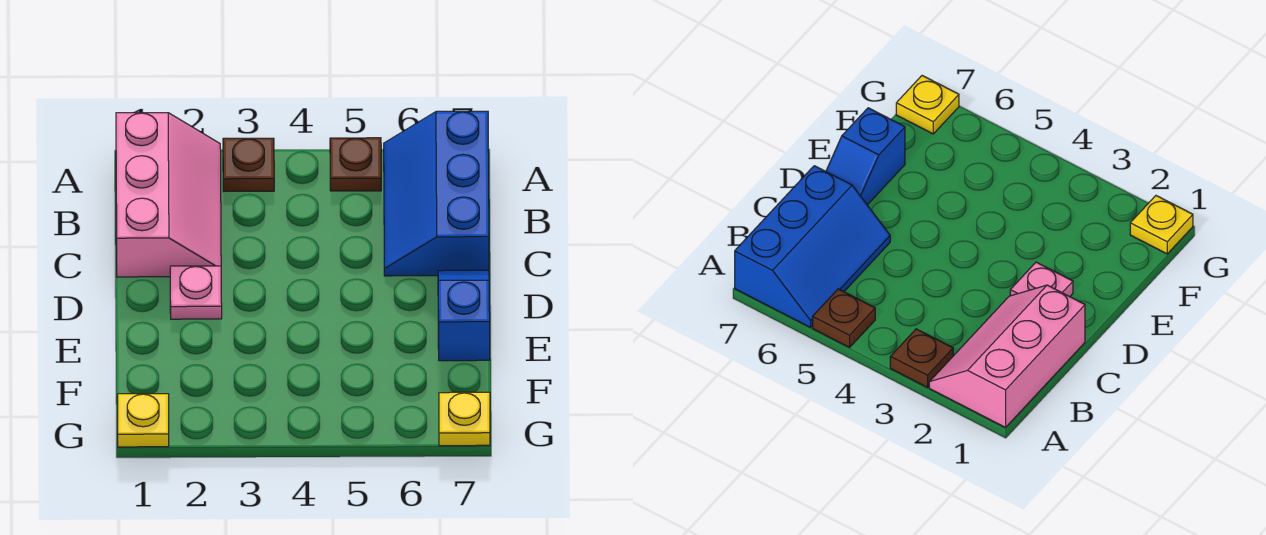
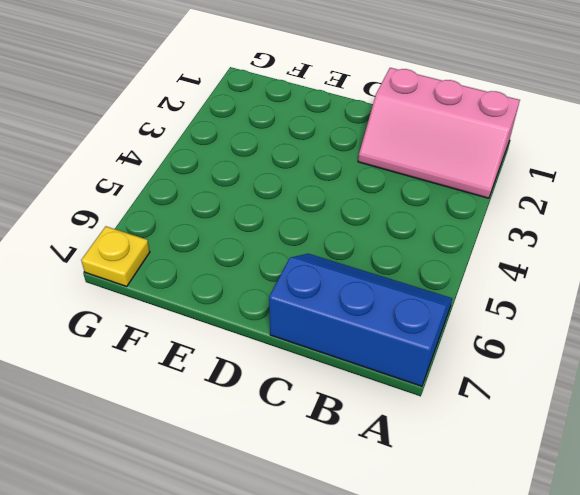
none -> brown plate A3 level 1
none -> brown plate A5 level 1

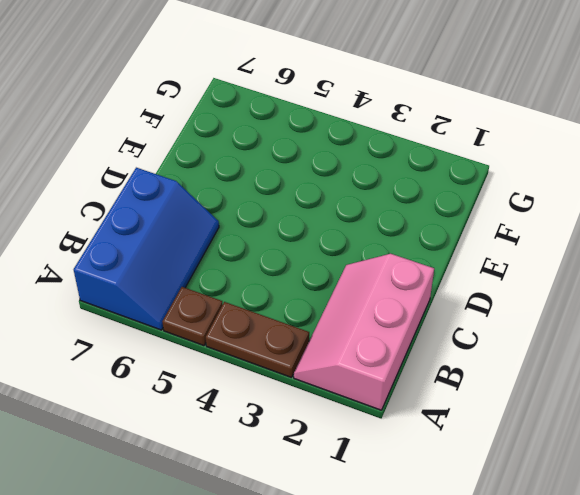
brown plate A3:A4 level 1 -> brown plate A3 level 1
none -> pink plate D2 level 1
none -> blue slope D7:E7 level 1 top E

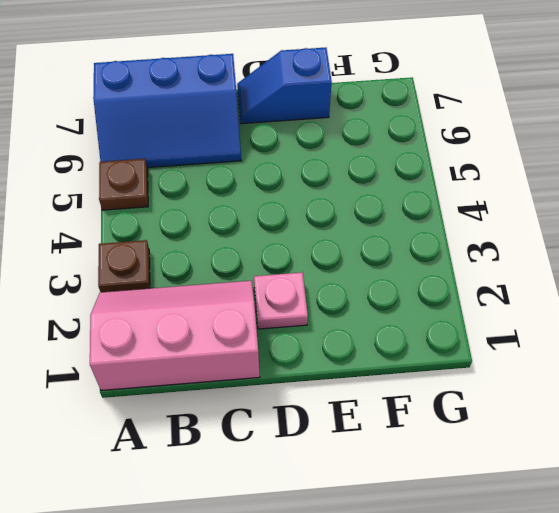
none -> yellow plate G1 level 1
none -> yellow plate G7 level 1

